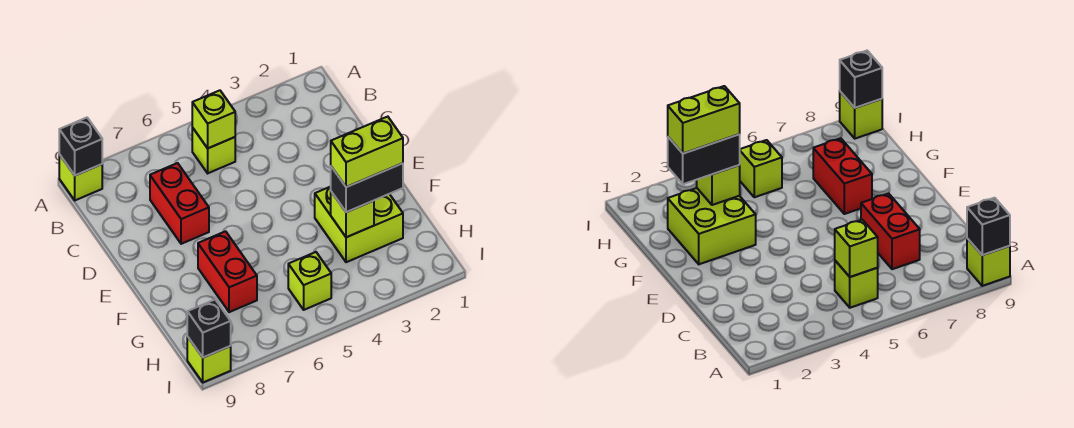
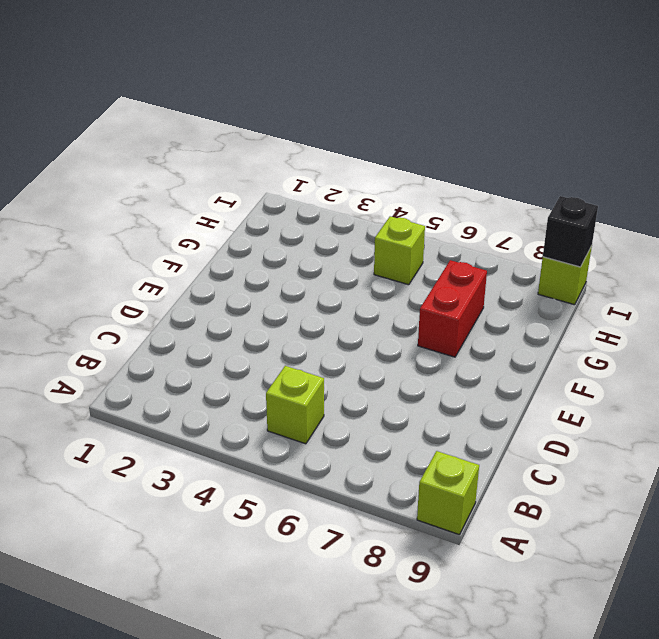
none -> red brick C7:D7 level 1
none -> lime brick F2:G3 level 1
none -> black brick A9 level 2

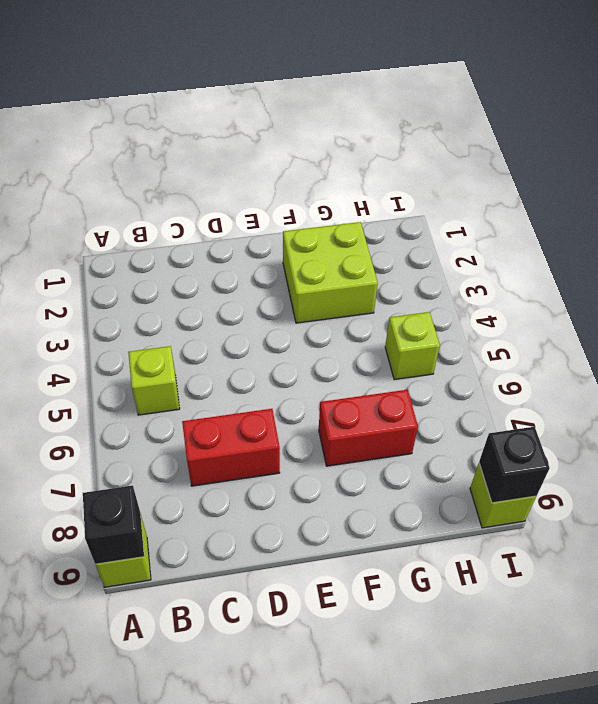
none -> lime brick B5 level 2
none -> lime brick G3 level 2
none -> black brick G2:G3 level 3

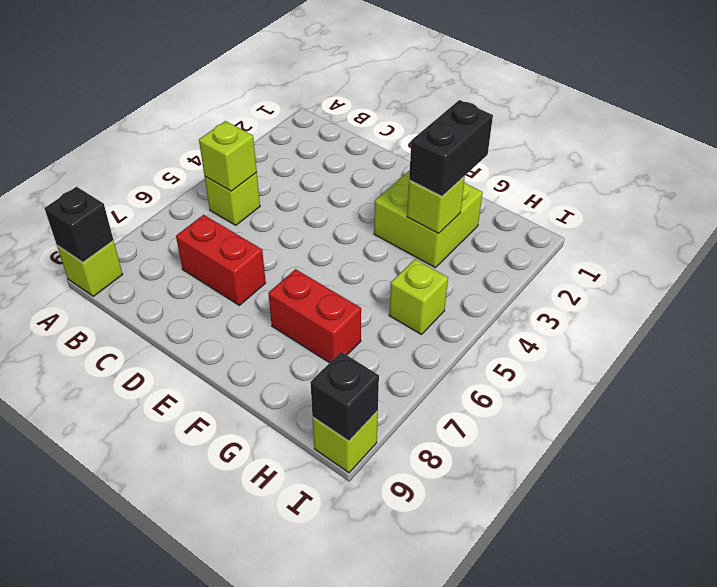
none -> lime brick G2:G3 level 4

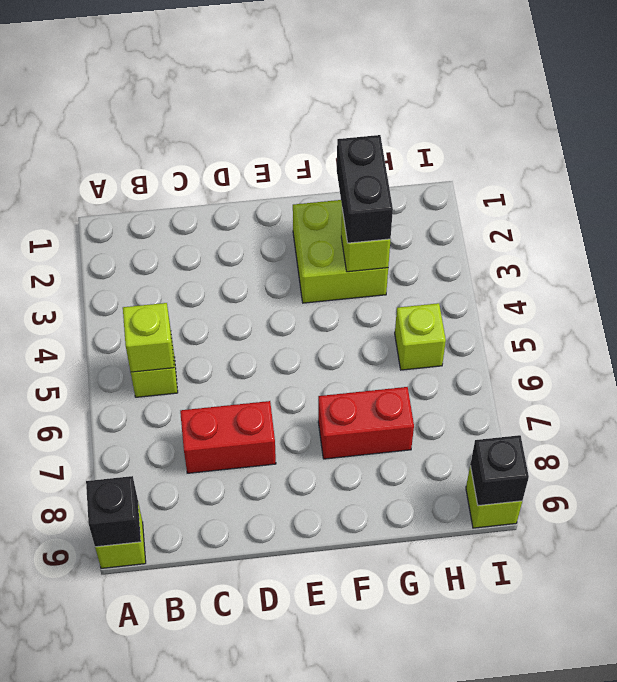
none -> lime brick G2:G3 level 4

